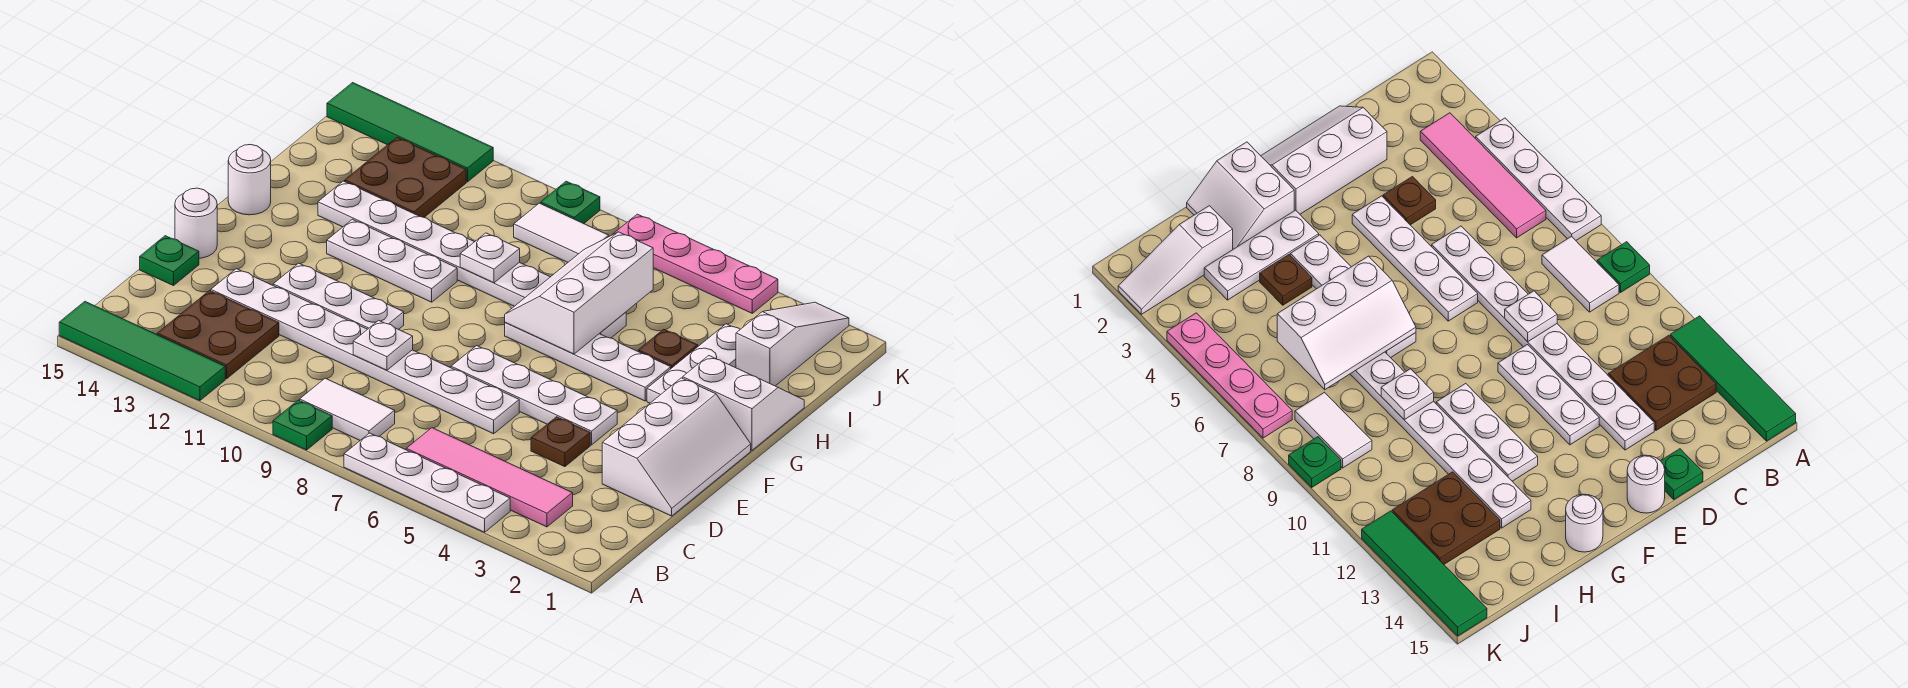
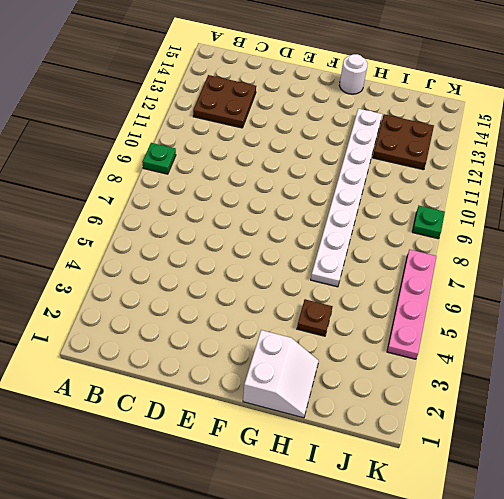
none -> white plate A4:A7 level 1
none -> green tile A12:A15 level 1
none -> pink tile B3:B6 level 1

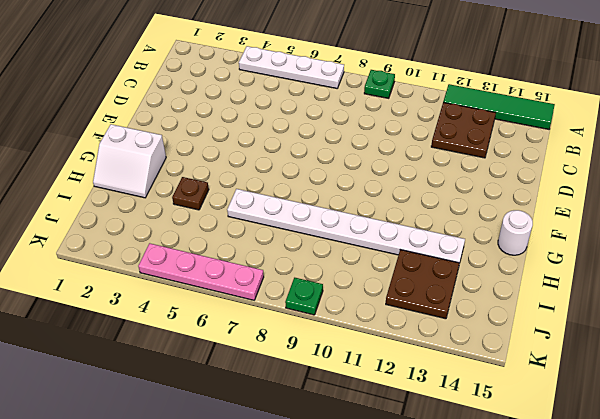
none -> pink tile B3:B6 level 1
none -> white tile B8:B9 level 1
none -> white slope D1:F2 level 1 top 2

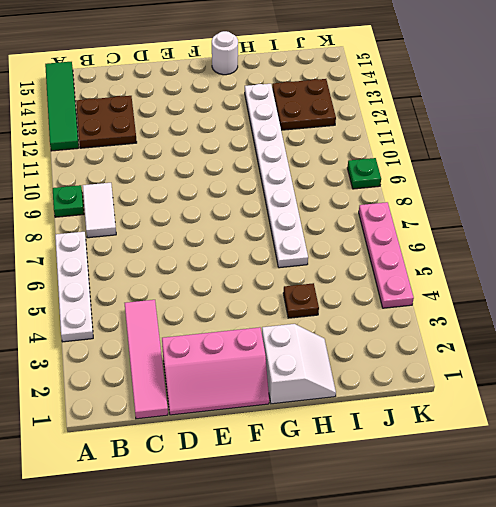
pink tile C1:C4 level 1 -> pink tile B3:B6 level 1
pink slope D1:F2 level 1 top 2 -> white slope D1:F2 level 1 top 2
none -> brown plate D4 level 1
none -> white plate D6:D13 level 1
none -> green plate D15 level 1

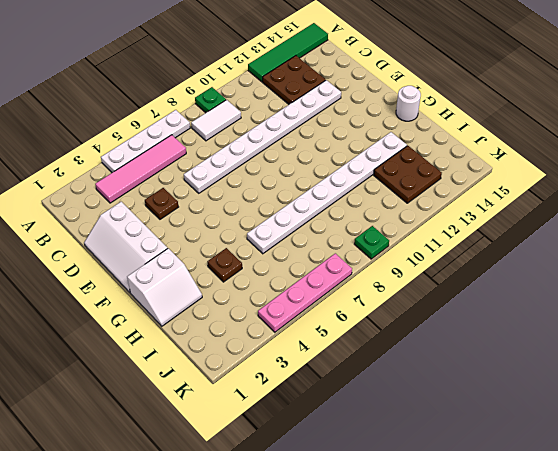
none -> green plate D15 level 1
none -> white plate E4:E7 level 1
none -> white plate E10:E12 level 1

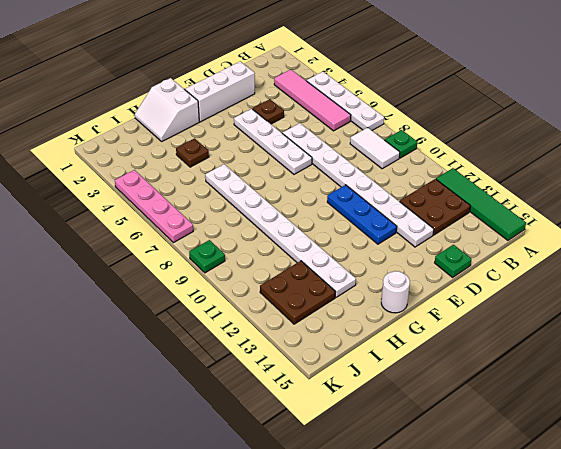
blue plate E10:E12 level 1 -> white plate E10:E12 level 1
none -> white round brick E15 level 1
none -> white plate G3:I3 level 1
none -> white plate G4:G7 level 1

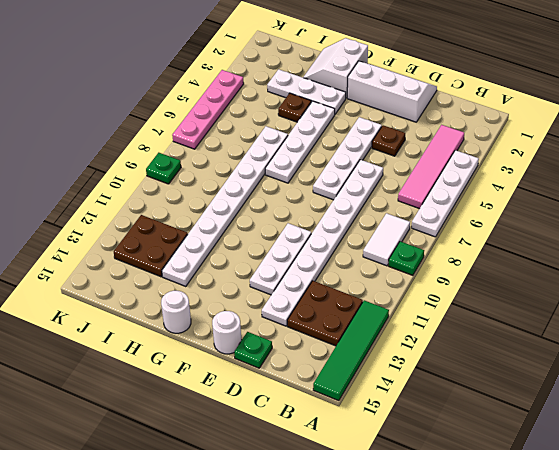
none -> white plate G10:G12 level 1
none -> white slope I2:K2 level 1 top I
none -> white tile J8:J9 level 1

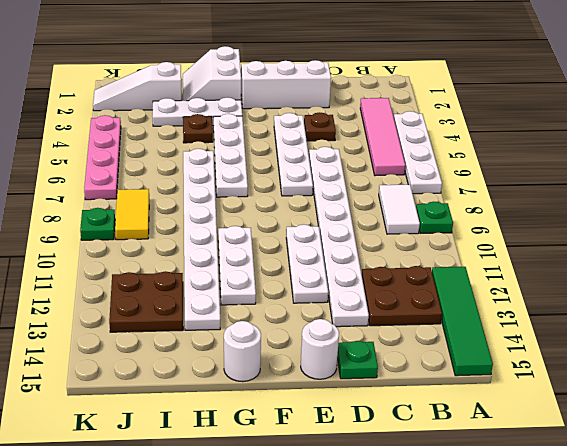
yellow tile J8:J9 level 1 -> white tile J8:J9 level 1
none -> green tile K12:K15 level 1
none -> white plate D9 level 2
none -> white slope G6:I7 level 2 top 6

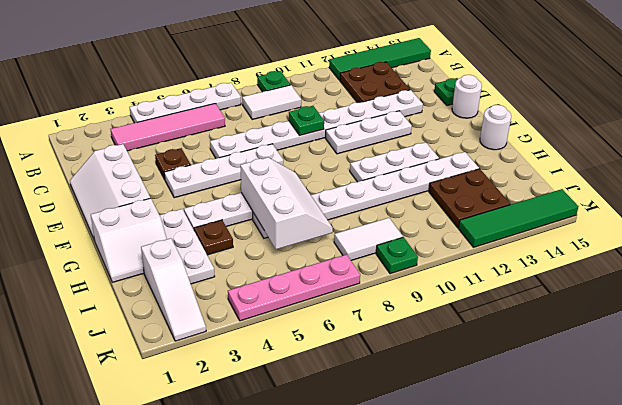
green plate D9 level 2 -> white plate D9 level 2
none -> white plate H9 level 2

